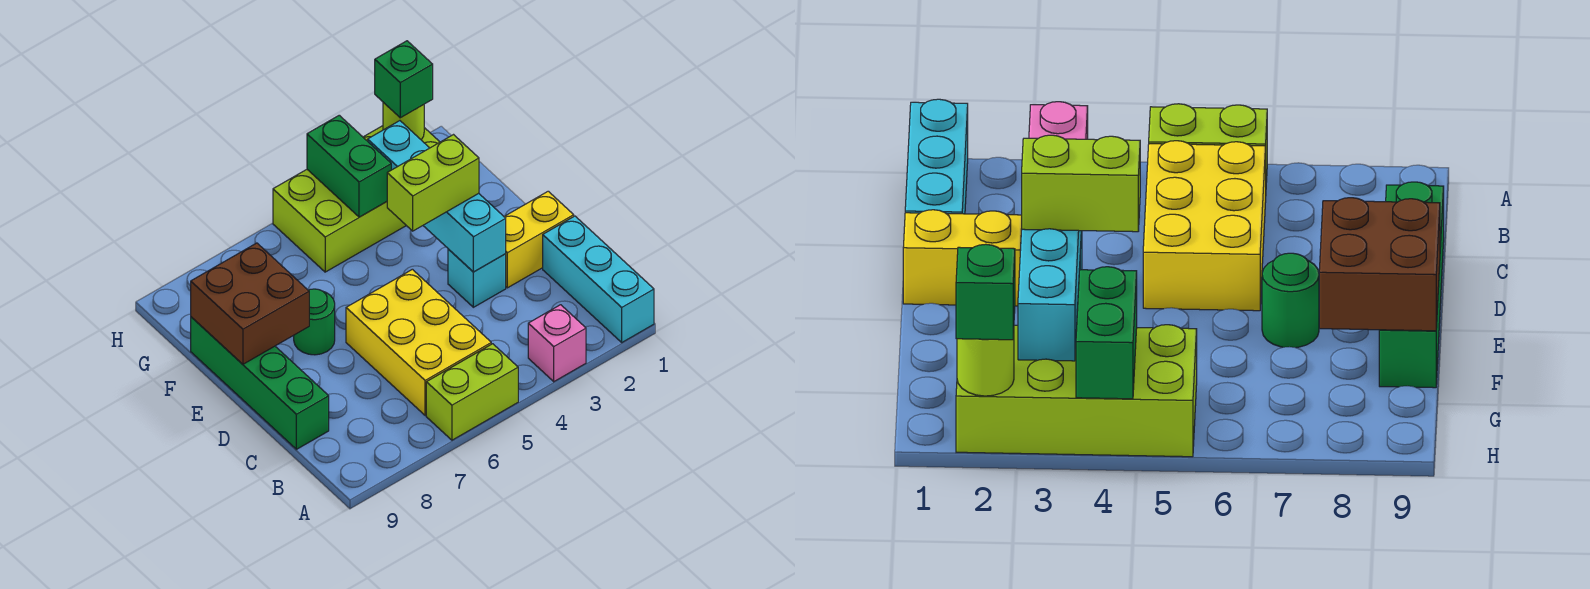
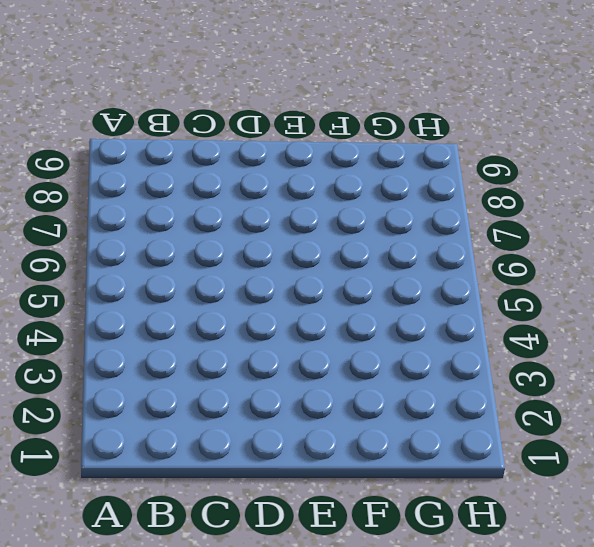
none -> cyan brick A1:C1 level 1
none -> pink brick A3 level 1
none -> lime brick A5:A6 level 1

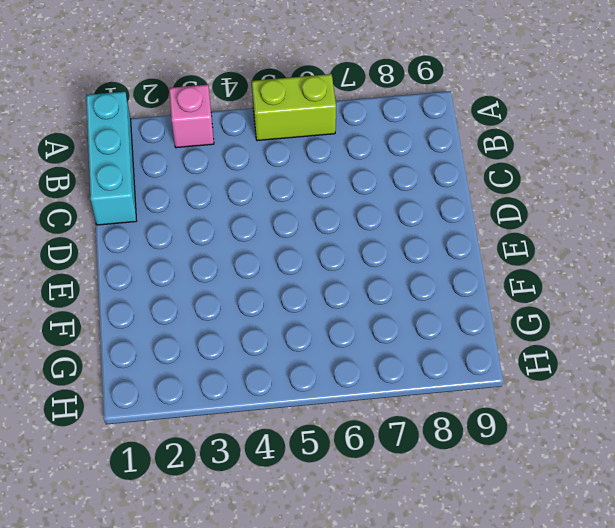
none -> yellow brick B5:D6 level 1
none -> green brick C9:F9 level 1
none -> yellow brick D1:D2 level 1

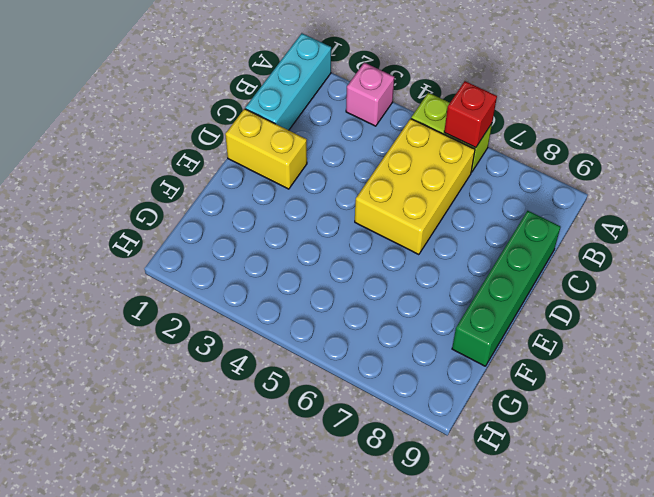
red brick A6 level 2 -> none
none -> cyan brick D3 level 1
none -> green round brick E7 level 1
none -> lime brick G2:H5 level 1

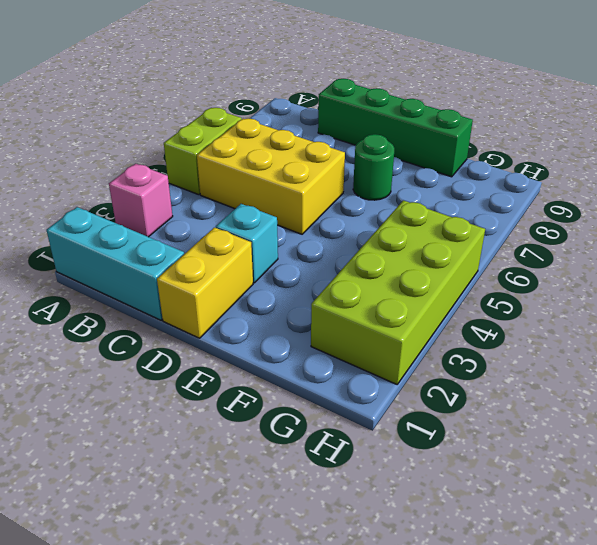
none -> cyan brick D3:G3 level 2
none -> brown brick E8:F9 level 2
none -> green brick G4:H4 level 2

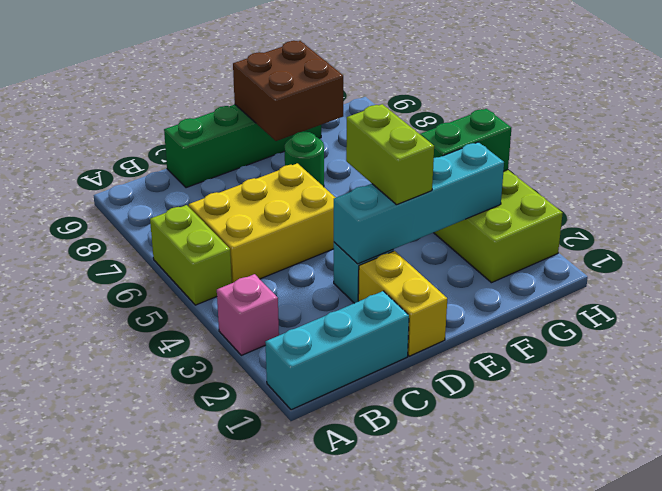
none -> lime round brick H2 level 2
none -> green brick H2 level 3

